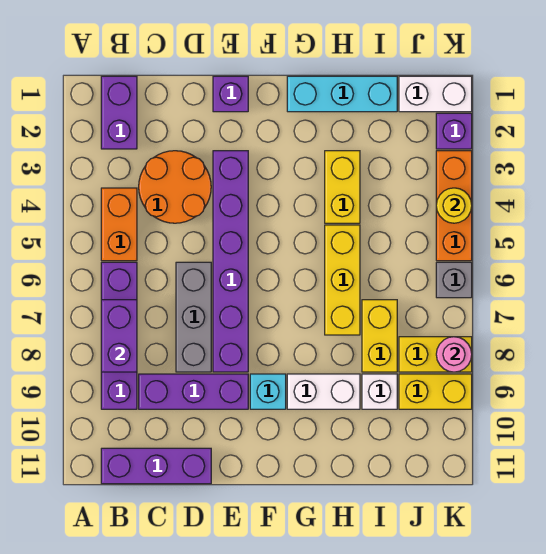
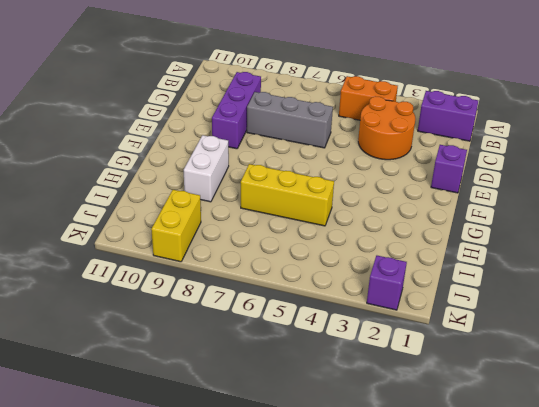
none -> purple brick B6:B9 level 1
none -> purple brick B11:D11 level 1
none -> purple brick E3:E8 level 1

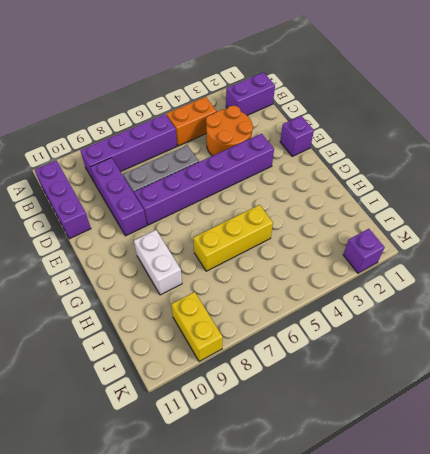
none -> cyan brick F9 level 1
none -> cyan brick G1:I1 level 1
none -> yellow brick H3:H4 level 1

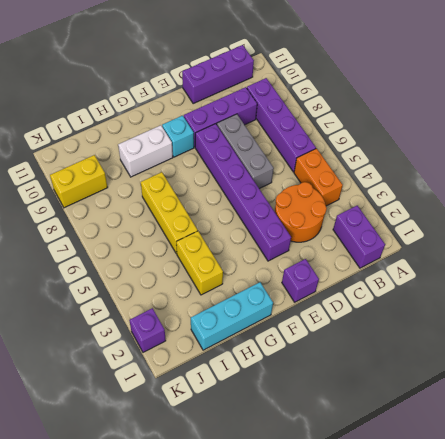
none -> yellow brick I7:I8 level 1
none -> white brick I9 level 1
none -> white brick J1:K1 level 1

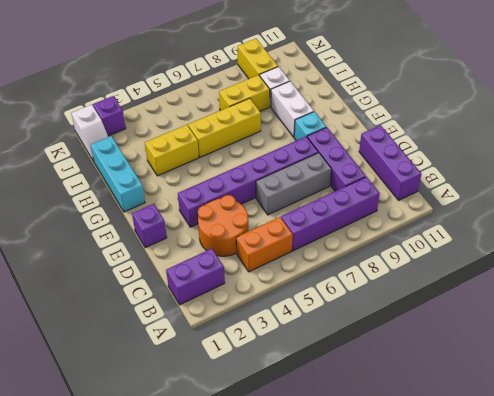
white slope J1:K1 level 1 top K -> white brick J1:K1 level 1
none -> yellow brick J8:K8 level 1
none -> orange brick K3:K5 level 1
none -> grey brick K6 level 1

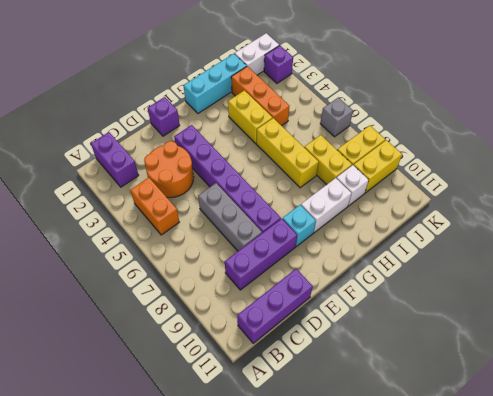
orange brick I2:I4 level 1 -> orange brick K3:K5 level 1
none -> purple brick B6:B9 level 1
none -> purple brick B7:B8 level 2
none -> yellow round brick K4 level 2

